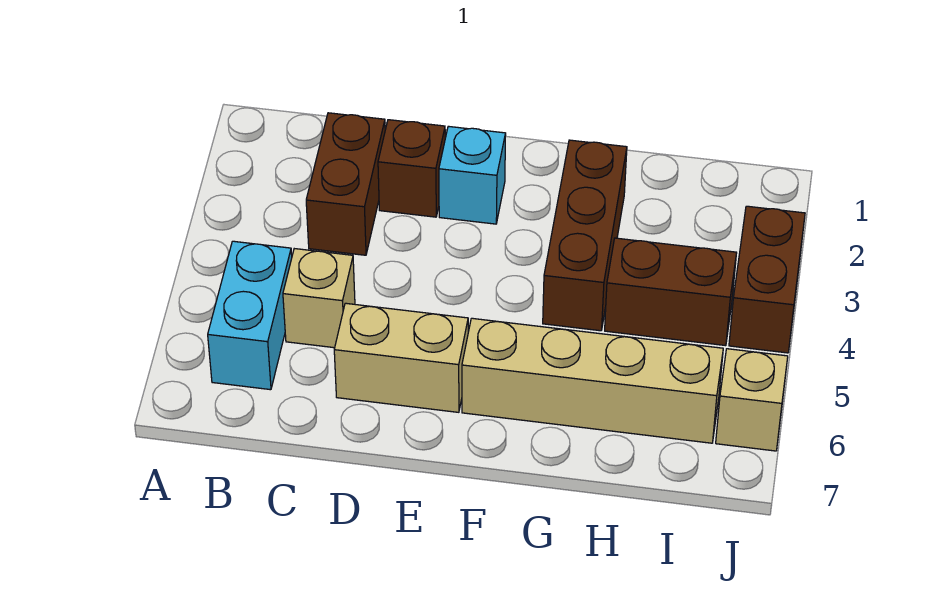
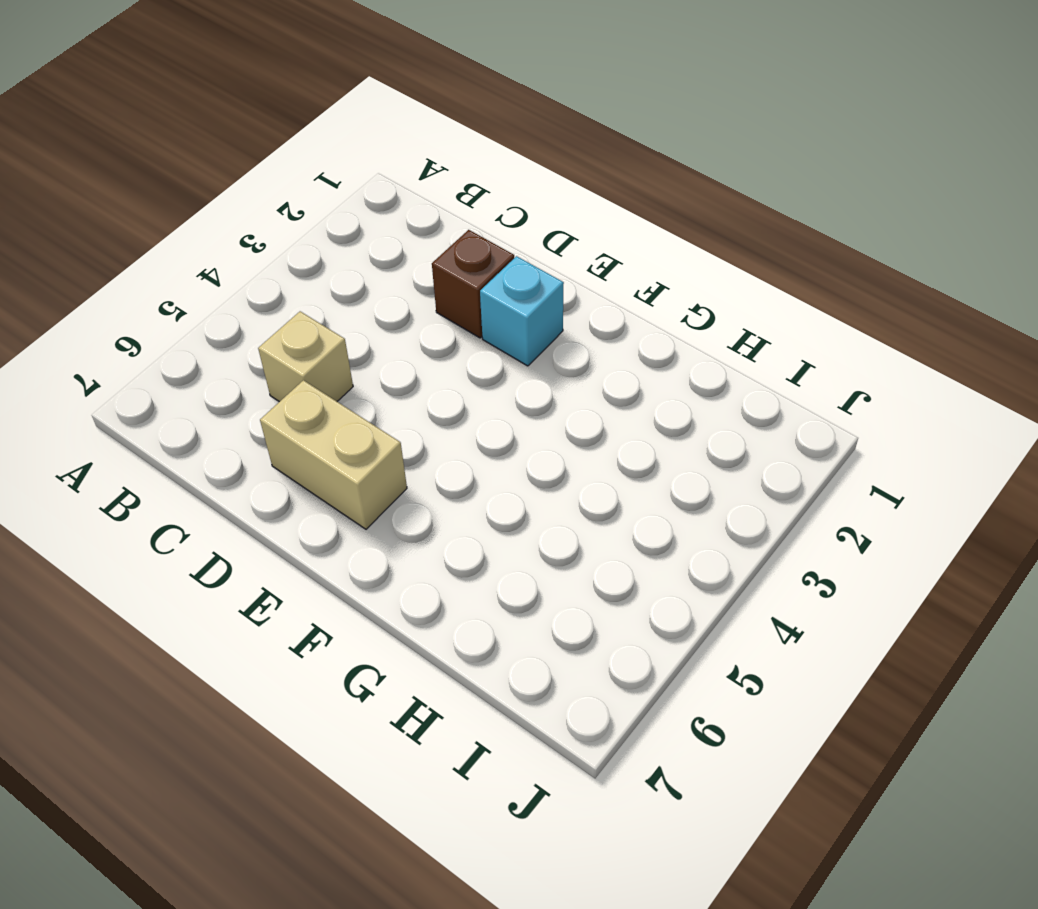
none -> cyan brick B5:B6 level 1
none -> brown brick C2:C3 level 1

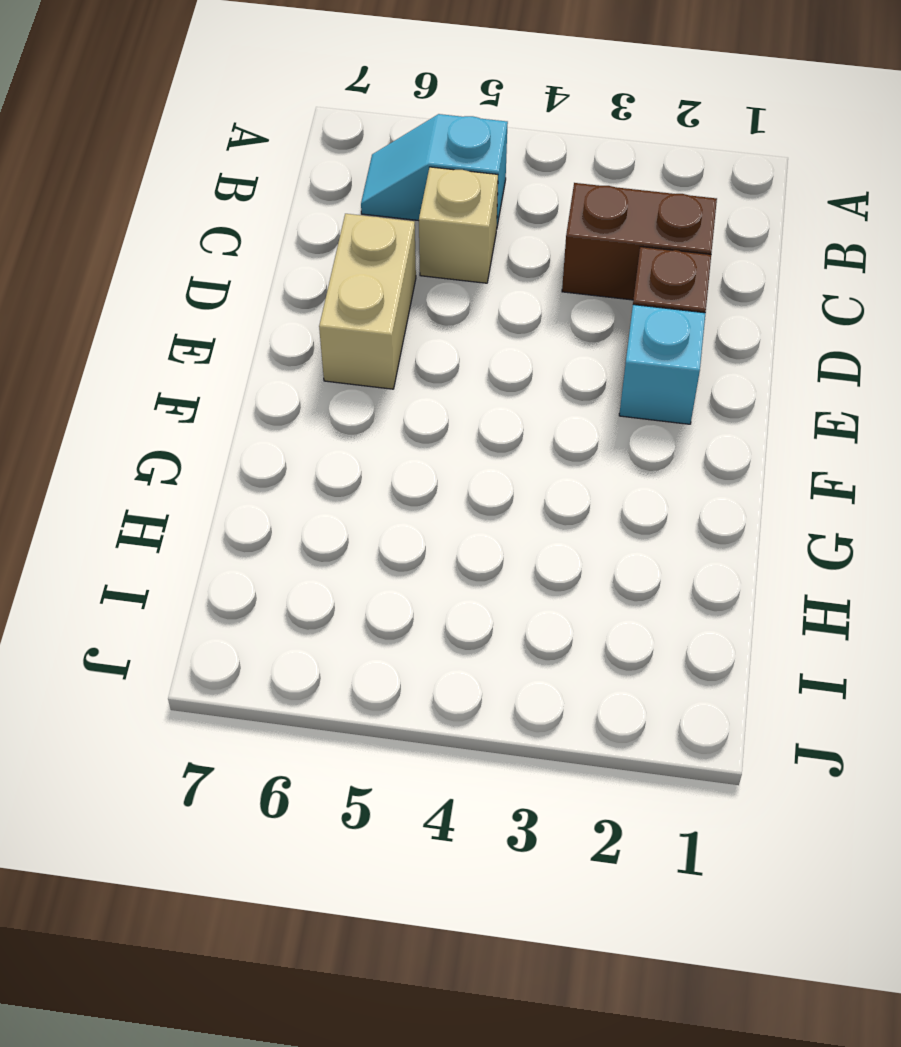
cyan slope B5:B6 level 1 top 5 -> cyan brick B5:B6 level 1
none -> tan brick F6:I6 level 1
none -> brown brick G2:G4 level 1

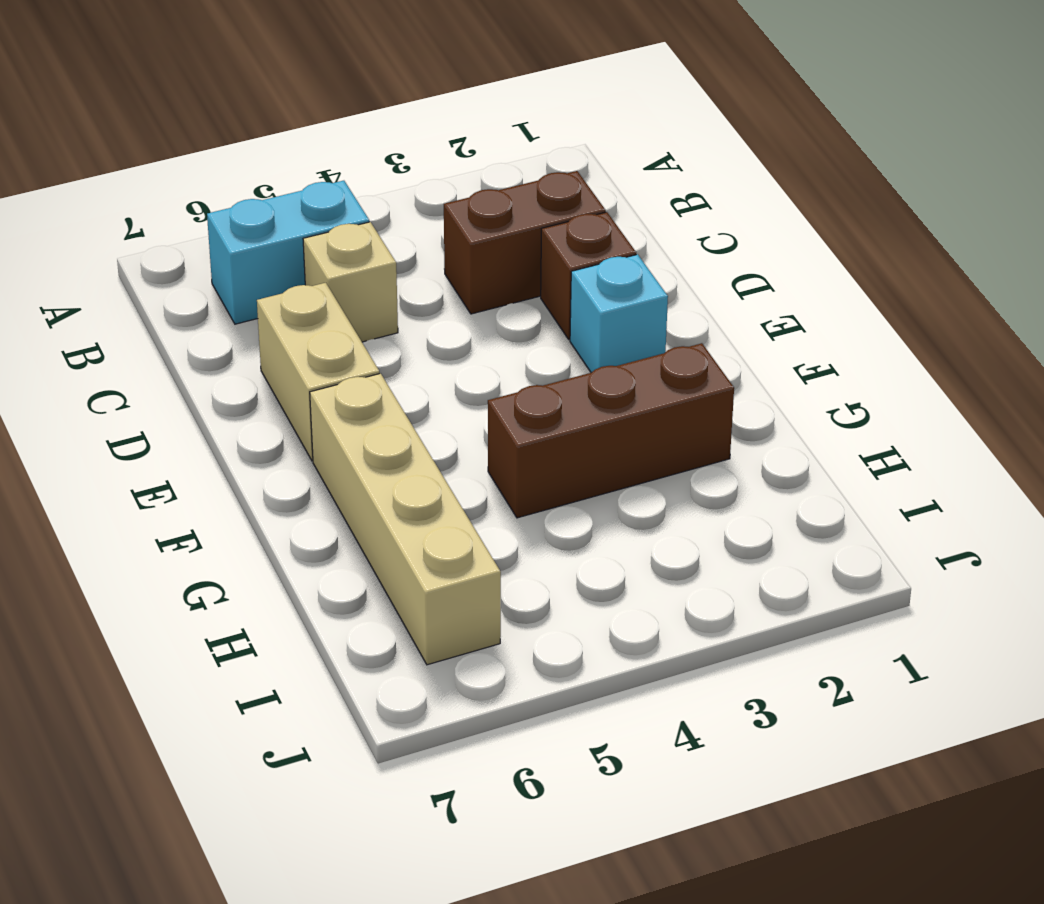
none -> brown brick H4:I4 level 1
none -> brown brick J3:J4 level 1

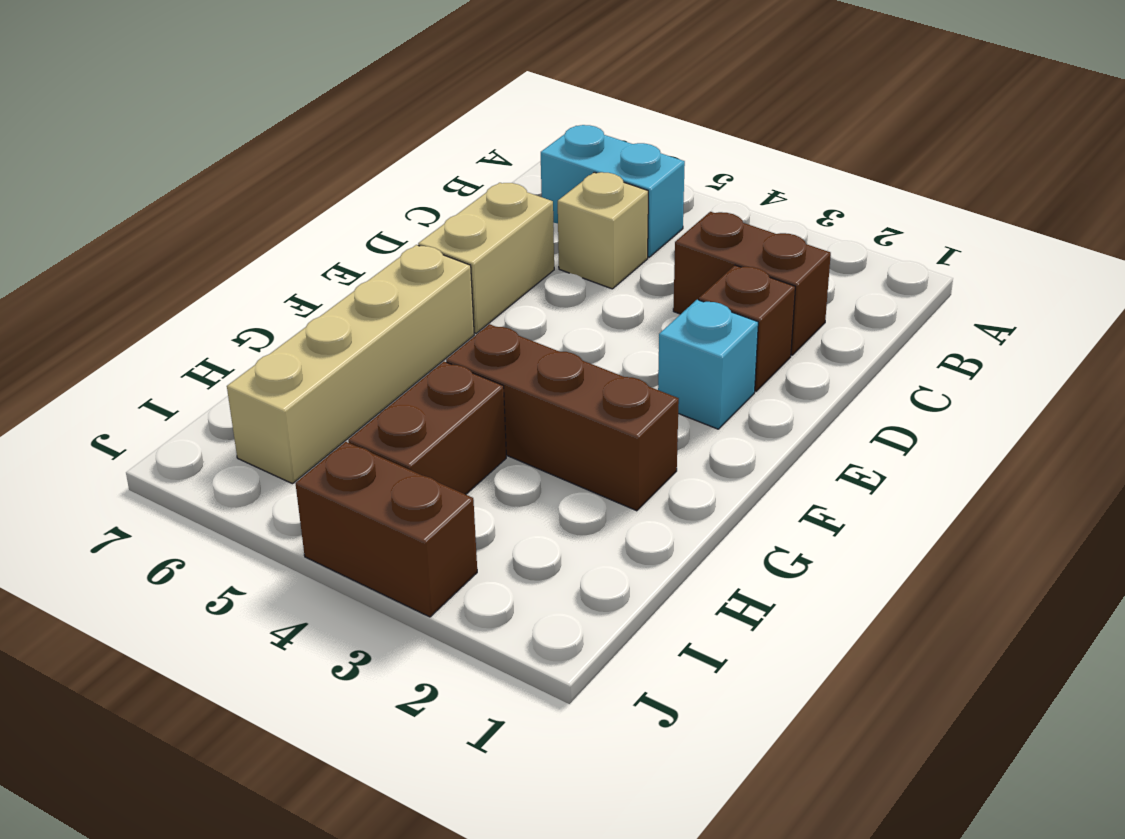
none -> tan brick J6 level 1

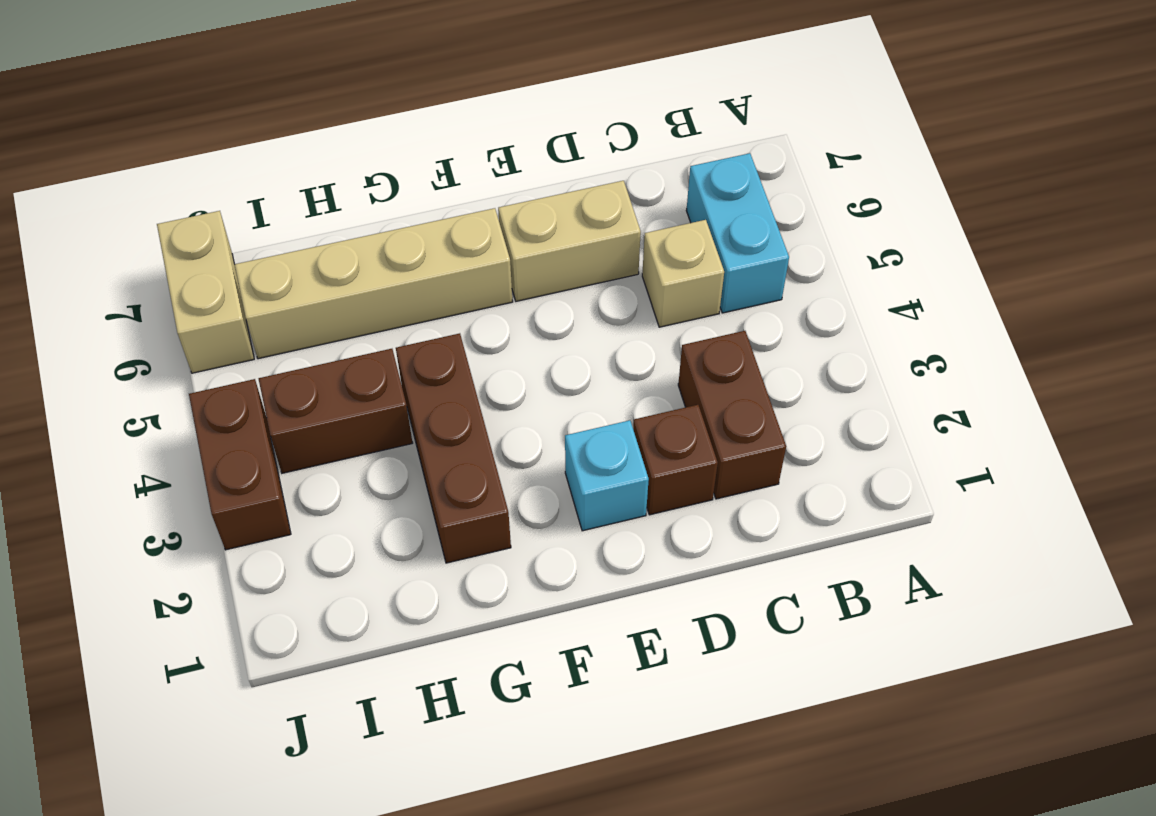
tan brick J6:J7 level 1 -> tan brick J6 level 1

